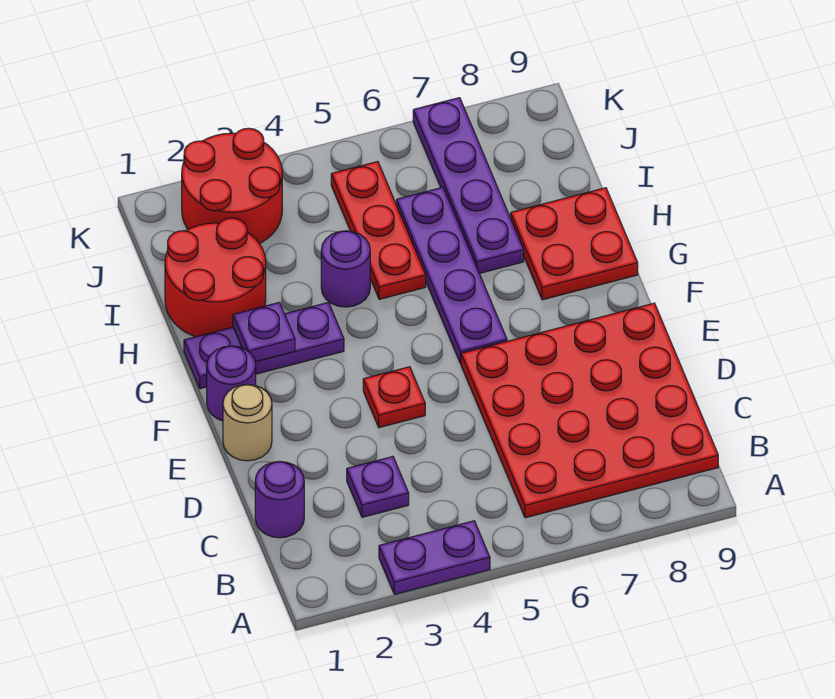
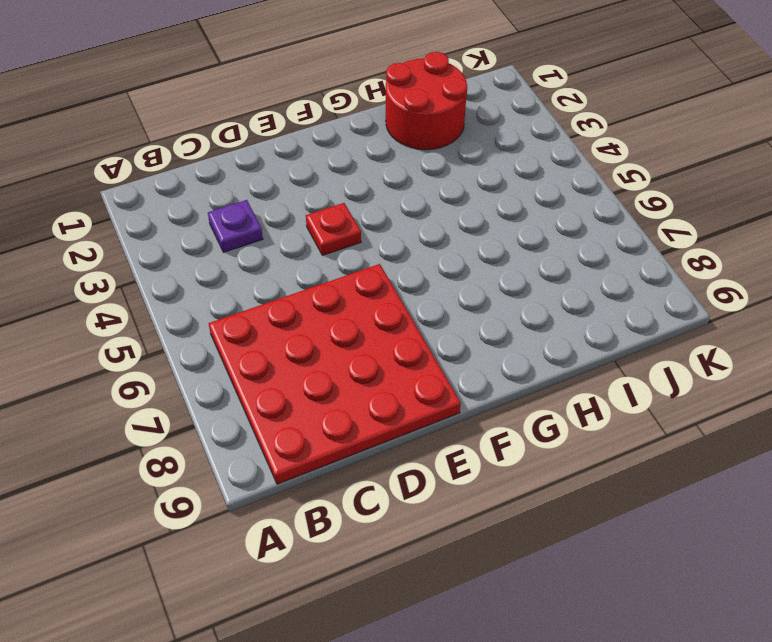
none -> purple plate A3:A4 level 1
none -> purple round brick C1 level 1
none -> tan round brick E1 level 1

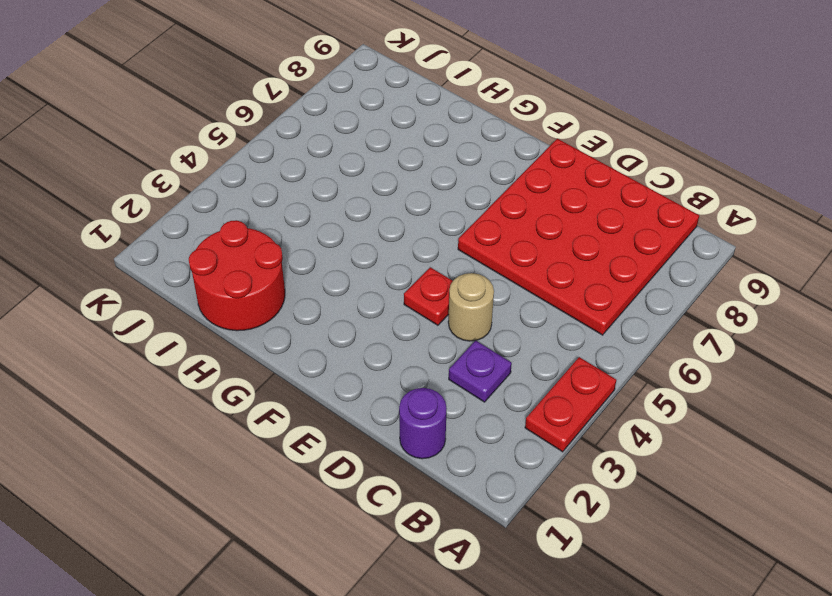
red plate A3:A4 level 1 -> purple plate A3:A4 level 1
tan round brick D4 level 1 -> tan round brick E1 level 1
none -> purple round brick F1 level 1
none -> purple plate F6:I6 level 1
none -> purple plate G1:G3 level 1

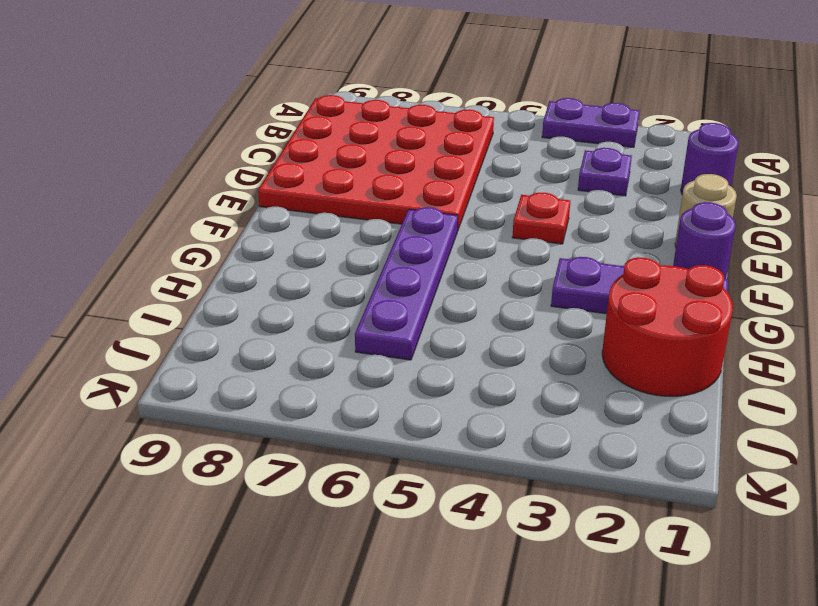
none -> red plate G8:H9 level 1
none -> purple round brick H4 level 1
none -> red plate H5:J5 level 1

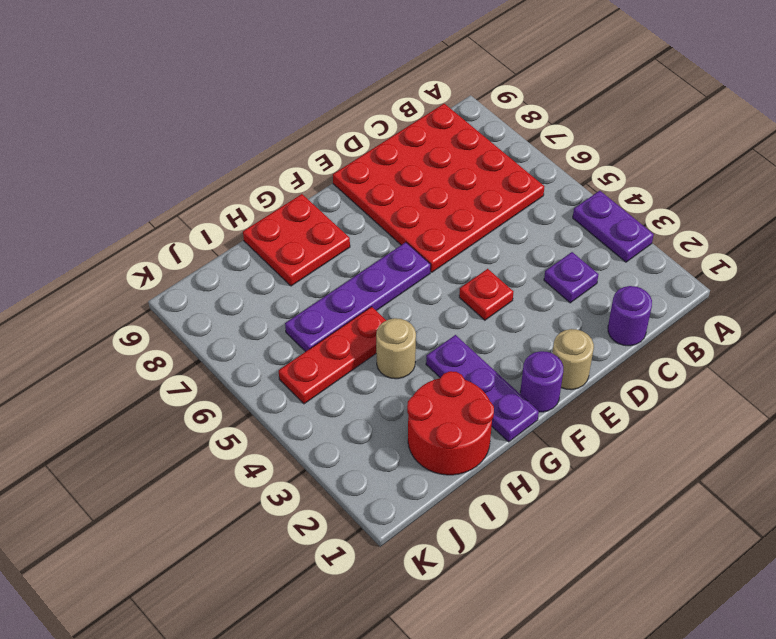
tan round brick H4 level 1 -> purple round brick H4 level 1
none -> purple plate H7:K7 level 1
none -> red round brick J2:K3 level 1
none -> purple plate G2 level 2

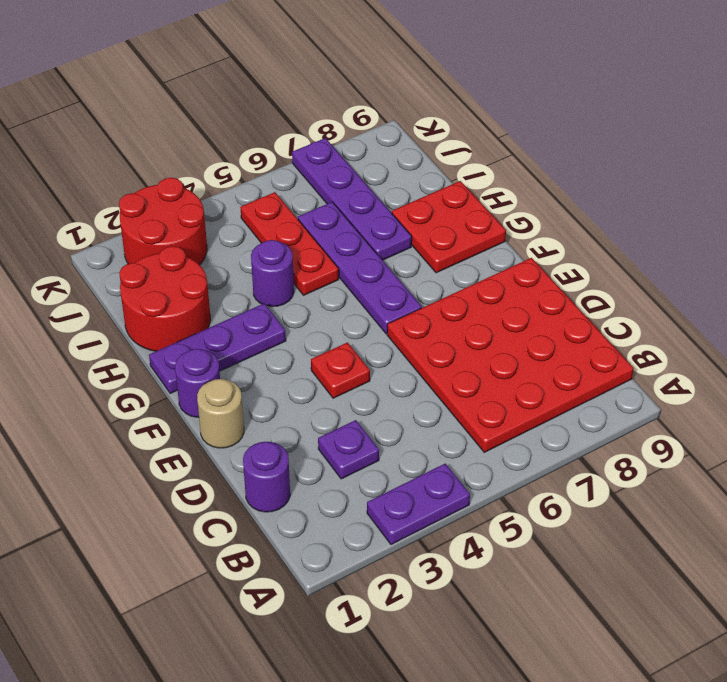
none -> purple plate G2 level 2

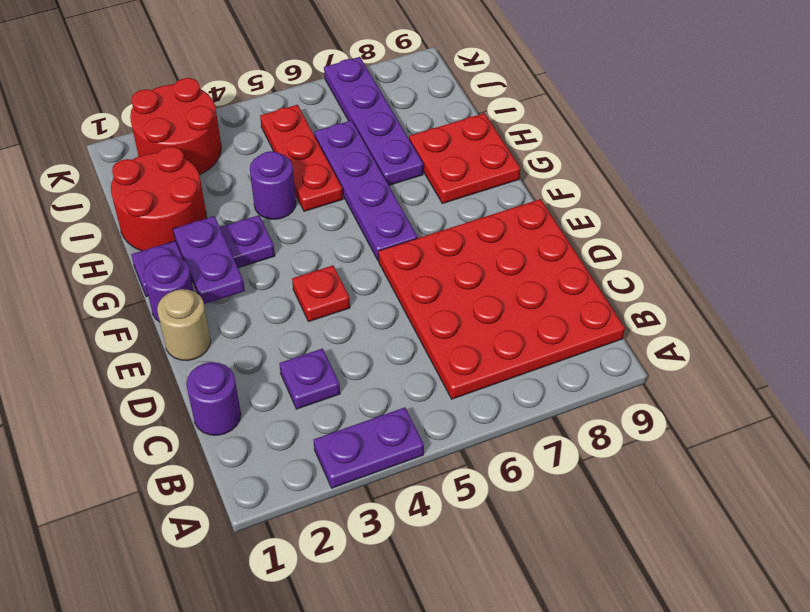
purple plate F2:G2 level 2 -> purple plate G2 level 2

